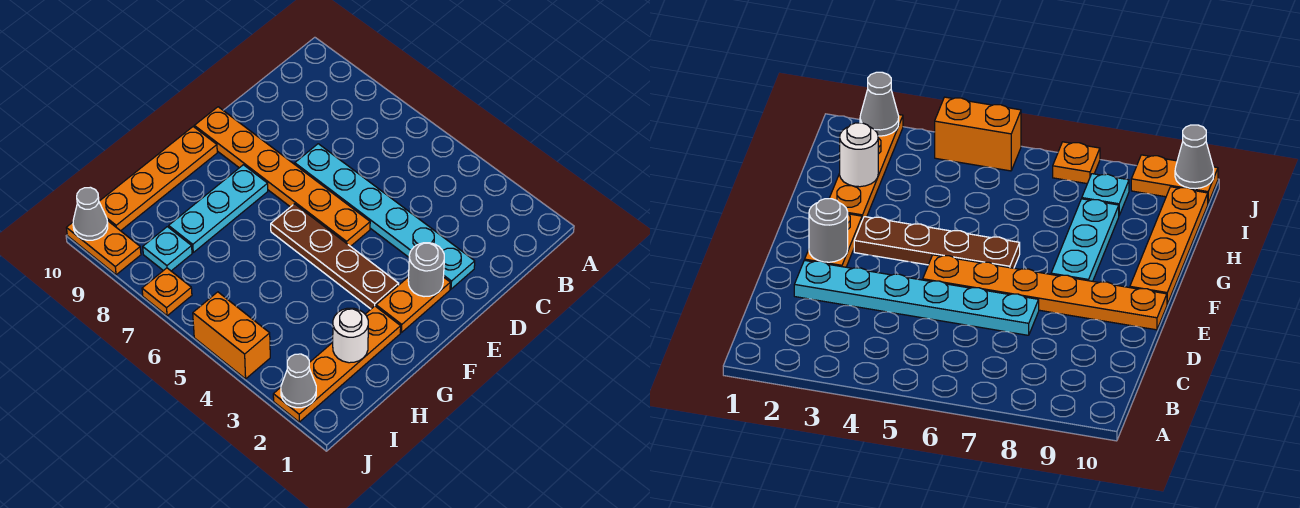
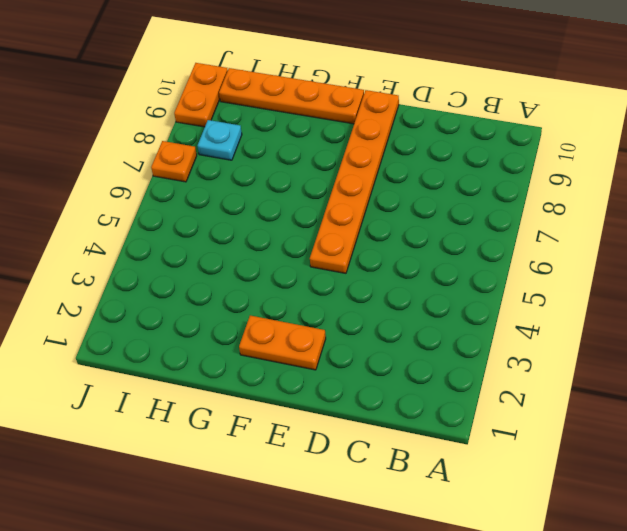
none -> cyan plate D2:D7 level 1
none -> brown plate F3:F6 level 1
none -> cyan plate F8:H8 level 1

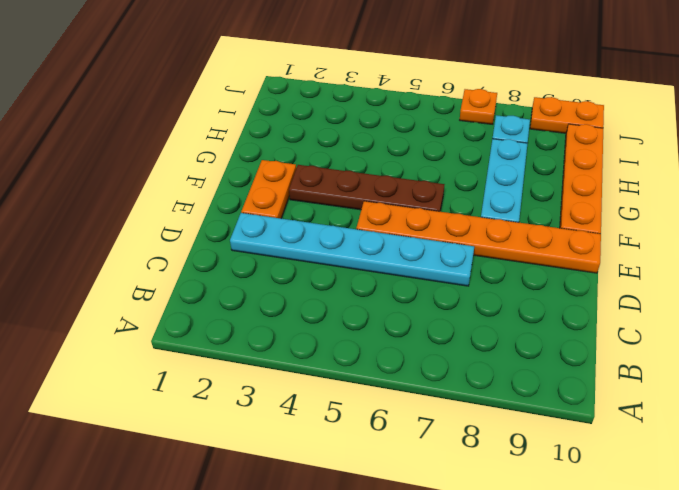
none -> orange plate G2:J2 level 1
none -> orange brick J4:J5 level 1
none -> grey round brick E2 level 2

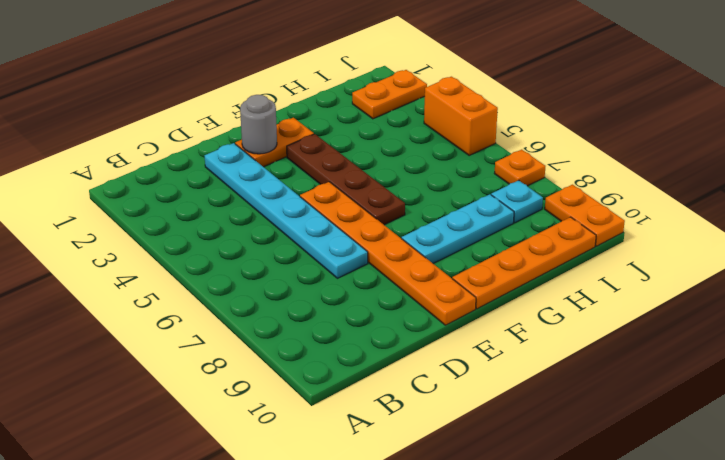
orange plate I2:J2 level 1 -> orange plate G2:J2 level 1
none -> white round brick H2 level 2
none -> grey cone J2 level 2
none -> grey cone J10 level 2

